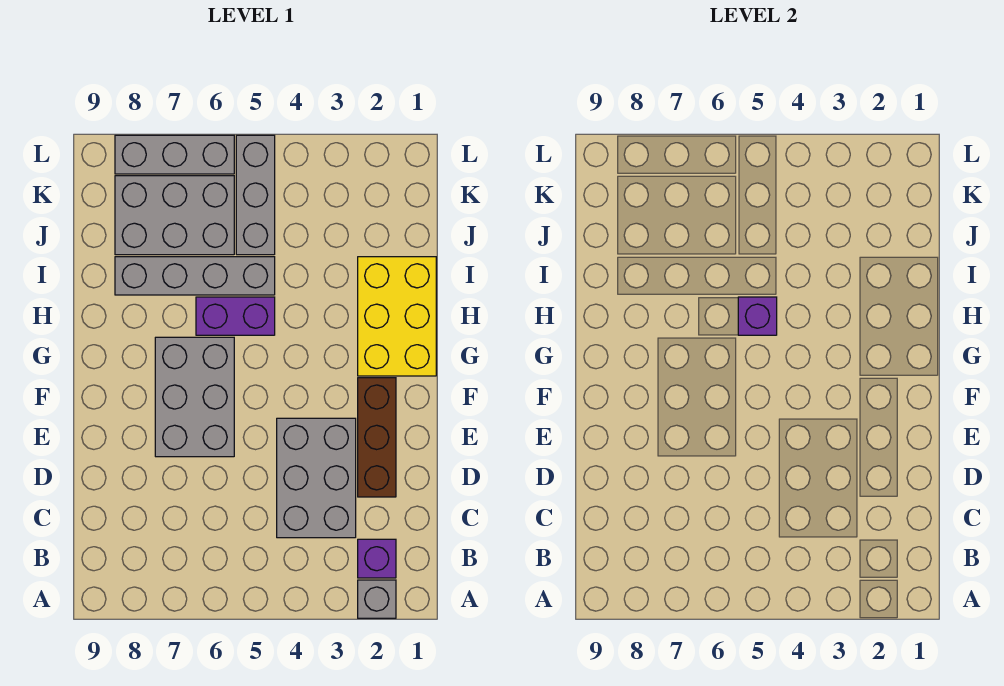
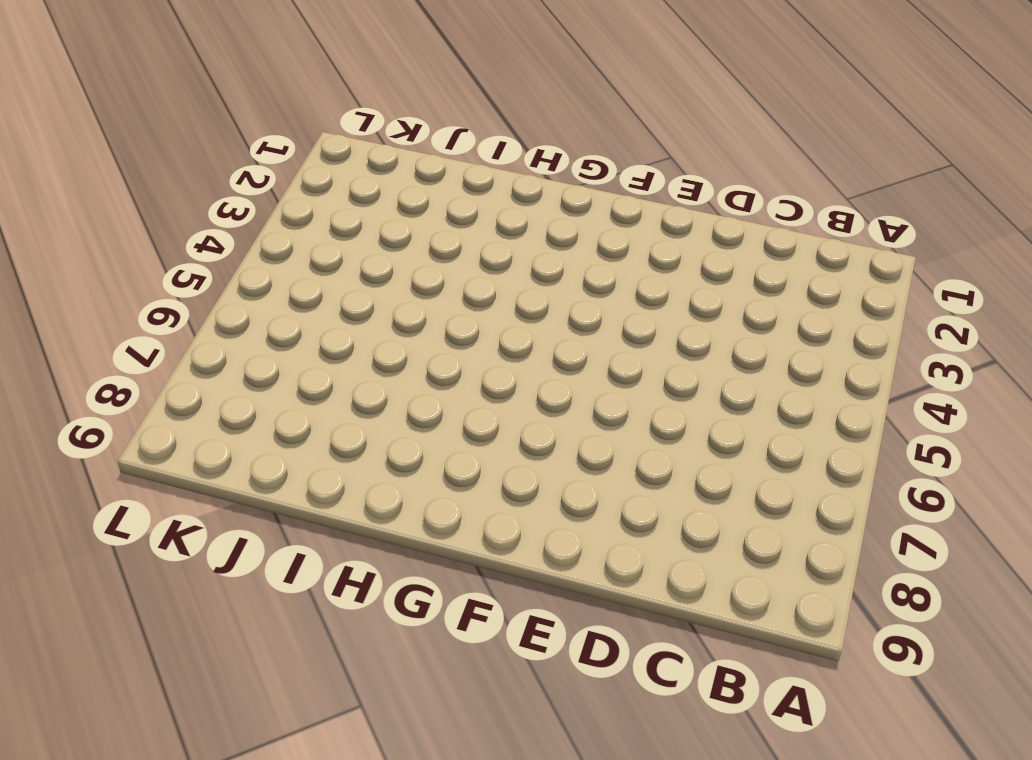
none -> grey brick A2 level 1
none -> purple brick B2 level 1
none -> grey brick C3:E4 level 1

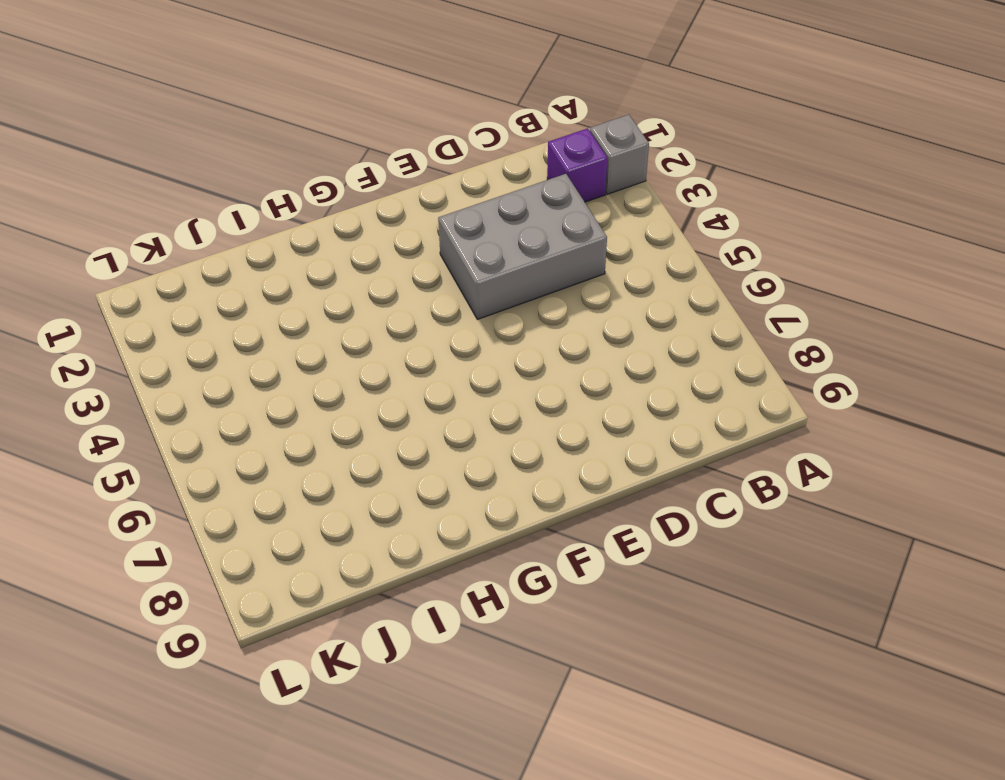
none -> brown brick D2:F2 level 1
none -> grey brick E6:G7 level 1
none -> yellow brick G1:I2 level 1

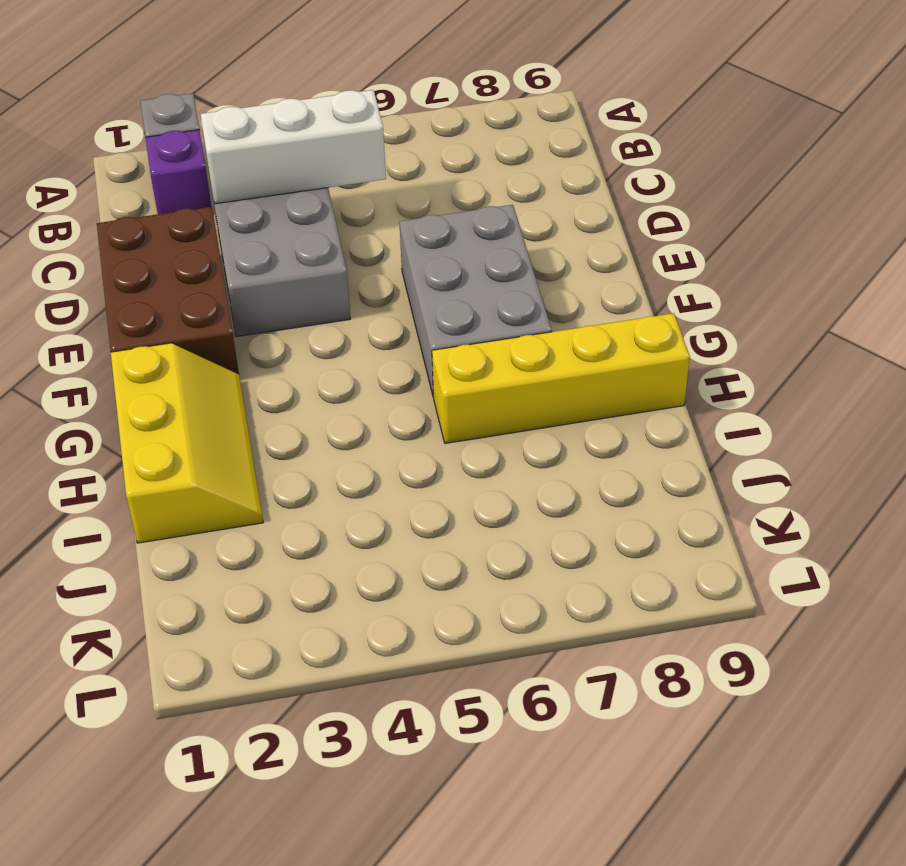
white brick C3:C5 level 2 -> none
brown brick D1:F2 level 1 -> brown brick D2:F2 level 1
yellow slope G1:I2 level 1 top 1 -> yellow brick G1:I2 level 1
yellow brick H6:H9 level 1 -> purple brick H5:H6 level 1
none -> grey brick I5:I8 level 1
none -> grey brick J5:L5 level 1
none -> grey brick J6:K8 level 1

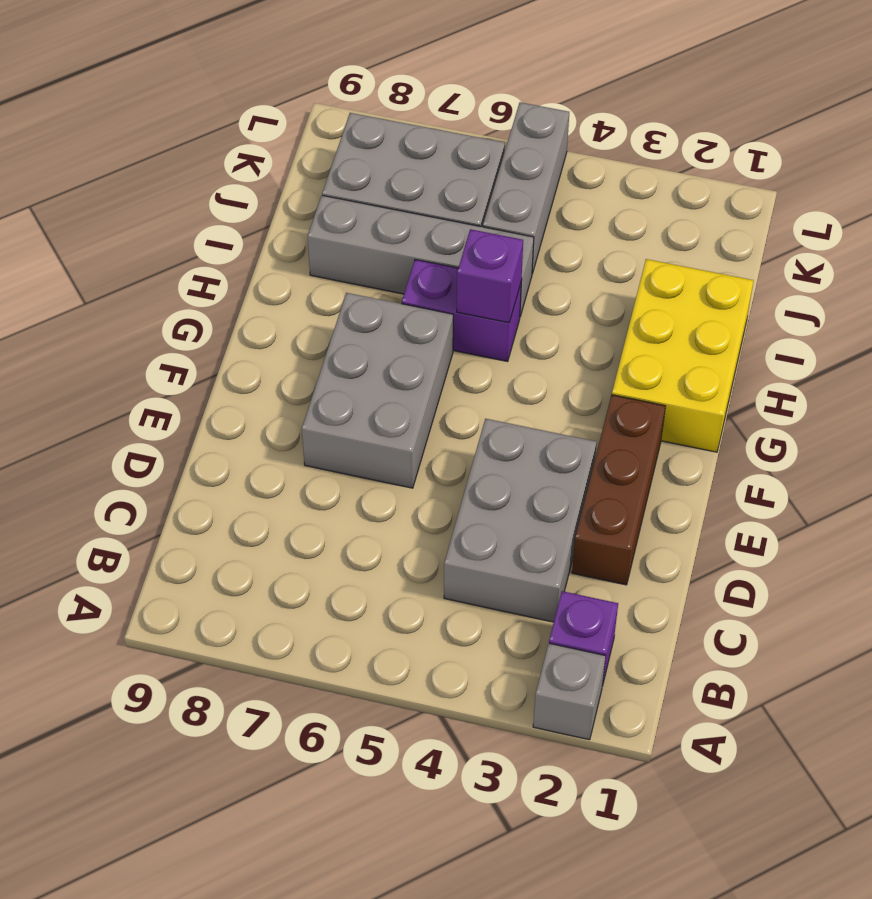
none -> grey brick L6:L8 level 1

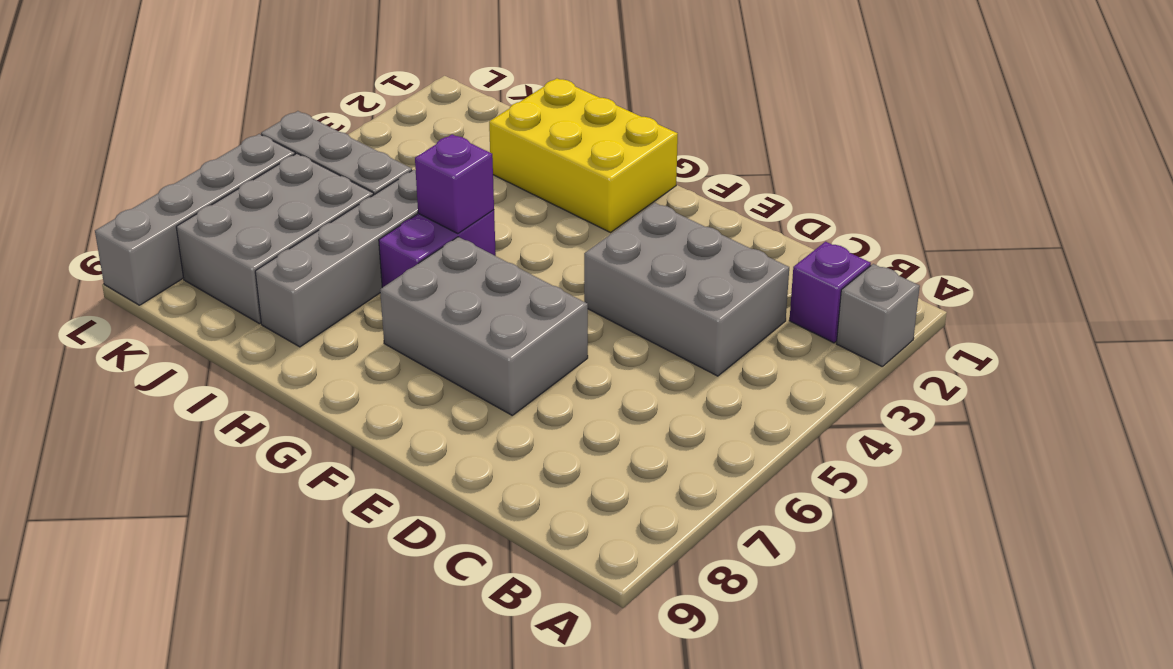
grey brick L6:L9 level 1 -> grey brick L6:L8 level 1
none -> brown brick D2:F2 level 1

